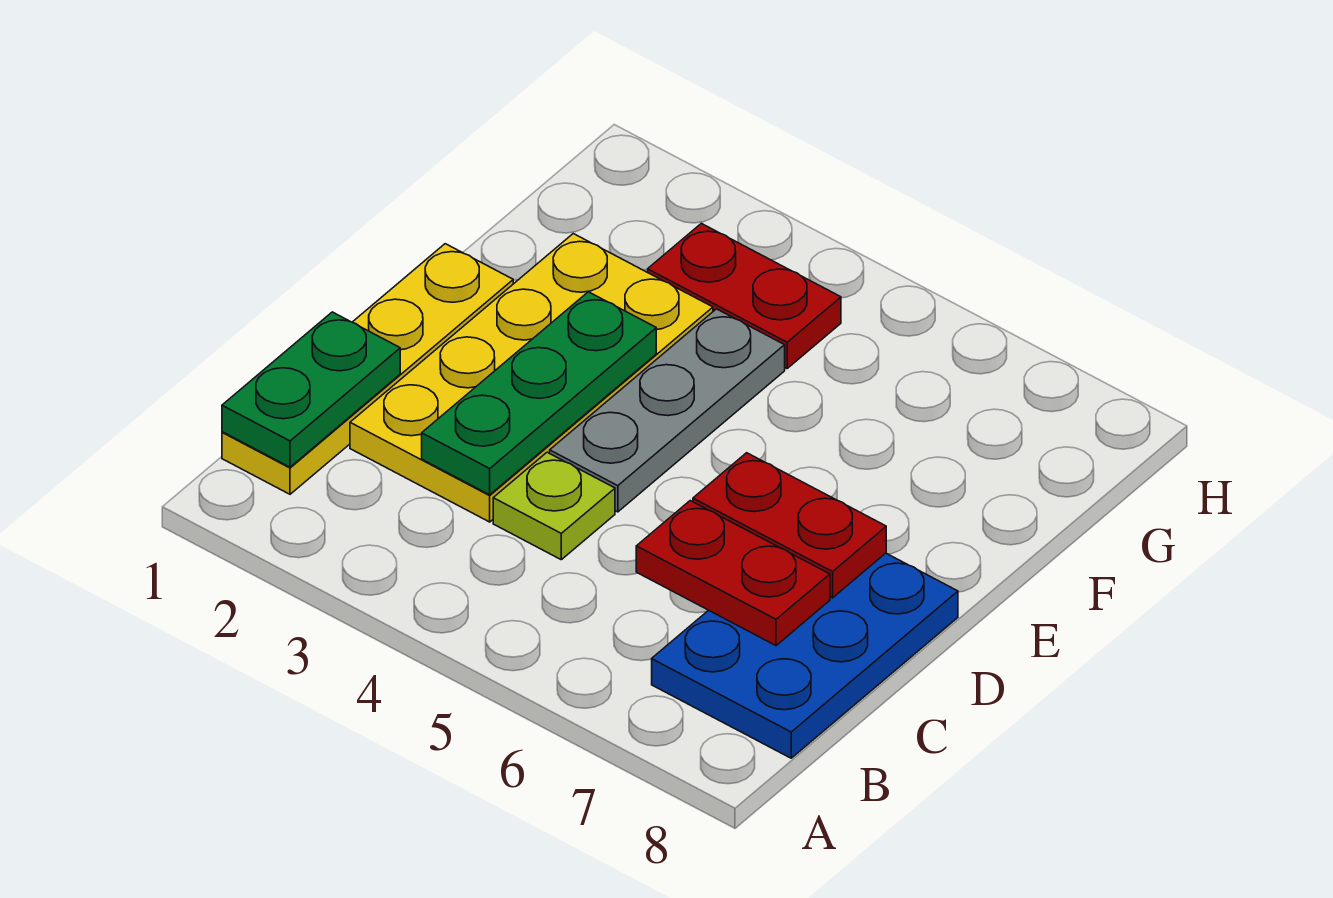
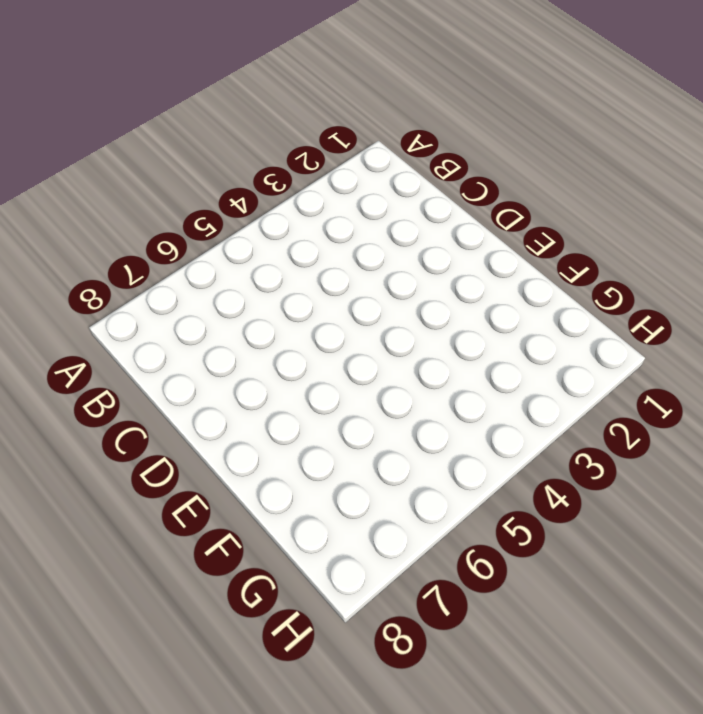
none -> yellow plate B1:E1 level 1
none -> blue plate B7:D8 level 1

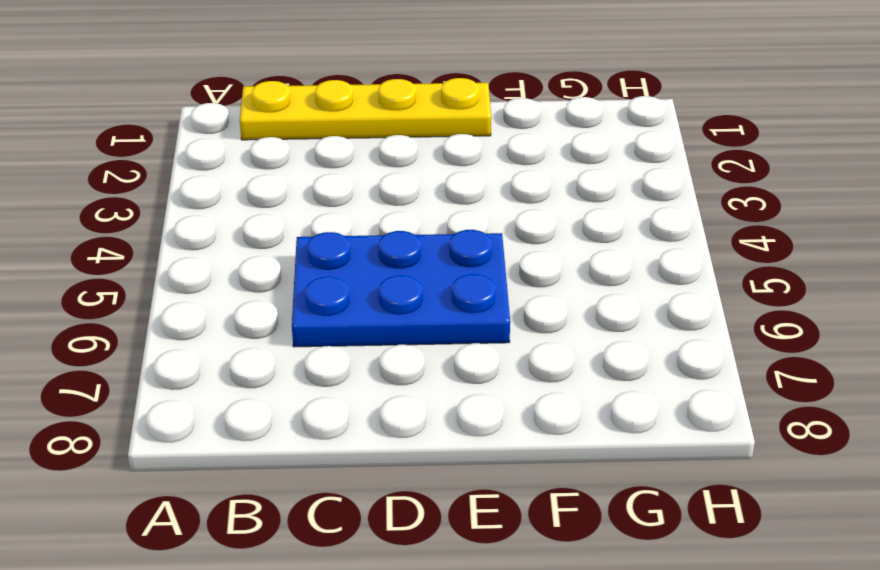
blue plate C5:E6 level 1 -> blue plate B7:D8 level 1
none -> yellow plate C2:F3 level 1
none -> lime plate C4 level 1

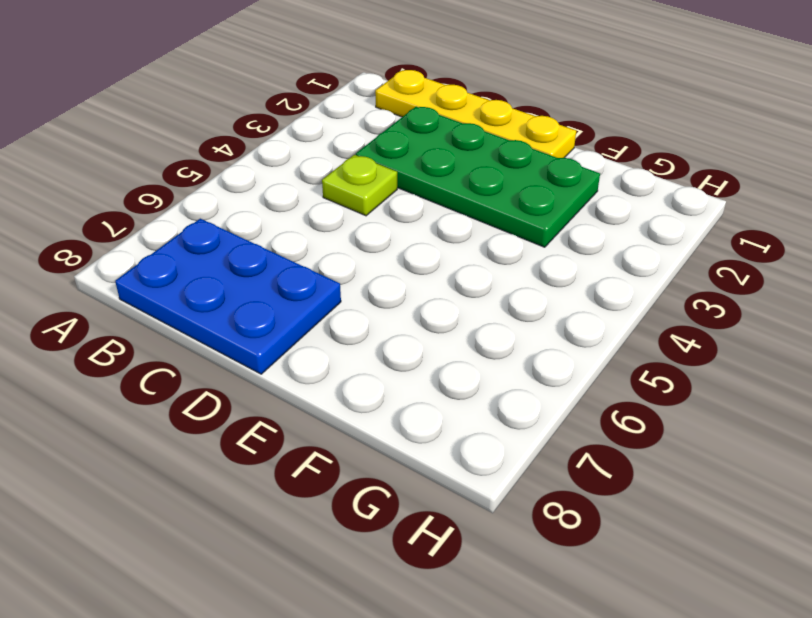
green plate C2:F3 level 1 -> yellow plate C2:F3 level 1
none -> grey plate D4:F4 level 1
none -> red plate G3:G4 level 1

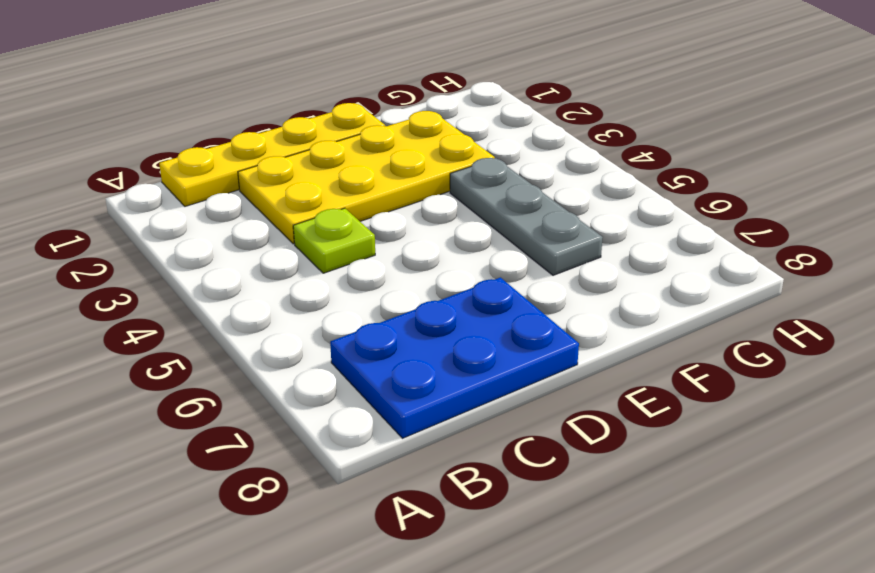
grey plate F4:F6 level 1 -> grey plate D4:F4 level 1
none -> red plate G3:G4 level 1
none -> green plate B1:C1 level 2

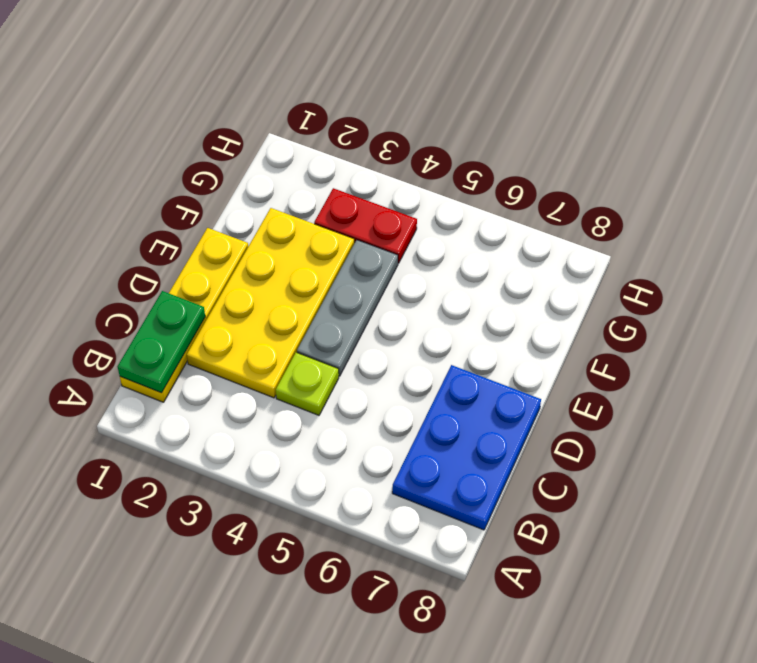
none -> green plate C3:E3 level 2
none -> red plate C6:C7 level 2

